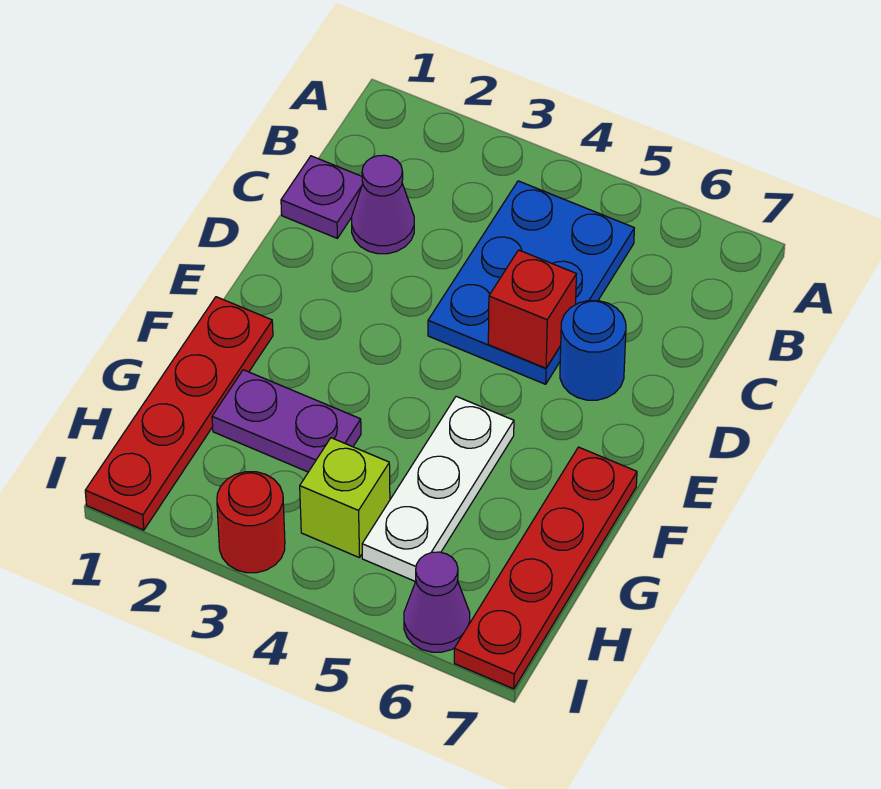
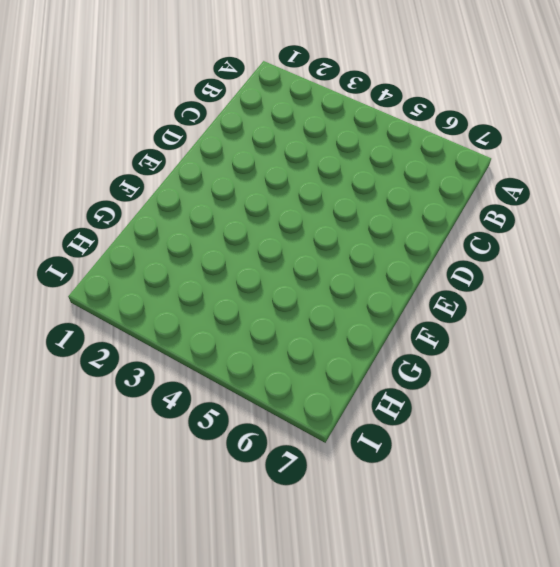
none -> blue plate B4:D5 level 1
none -> purple plate C1 level 1
none -> purple cone C2 level 1

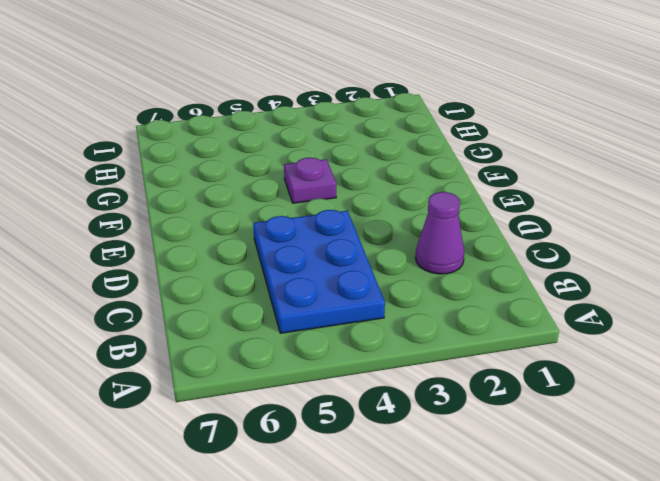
purple plate F4 level 1 -> purple plate C1 level 1
none -> blue round brick D6 level 1
none -> red plate F1:I1 level 1
none -> white plate F5:H5 level 1

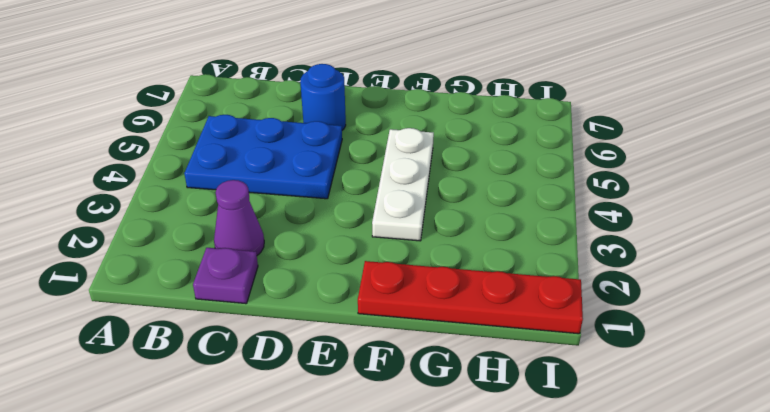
white plate F3:F5 level 1 -> white plate F5:H5 level 1
none -> red plate F7:I7 level 1
none -> purple plate G2:G3 level 1
none -> lime brick H4 level 1

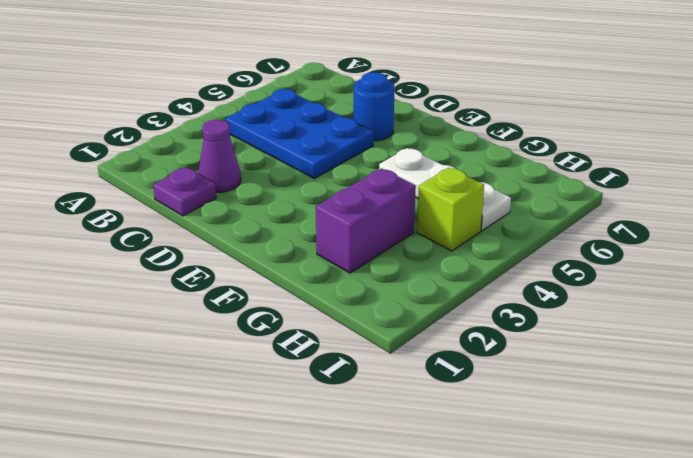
purple brick G2:G3 level 1 -> purple plate G2:G3 level 1
none -> red plate F1:I1 level 1
none -> red plate F7:I7 level 1
none -> red round brick I3 level 1

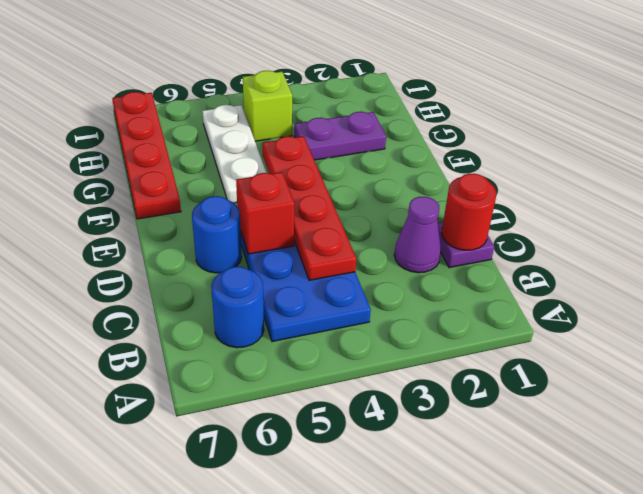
blue round brick B6 level 1 -> none
red round brick C1 level 2 -> red round brick I3 level 1
red plate C4:F4 level 2 -> red plate F1:I1 level 1
none -> purple cone I6 level 1

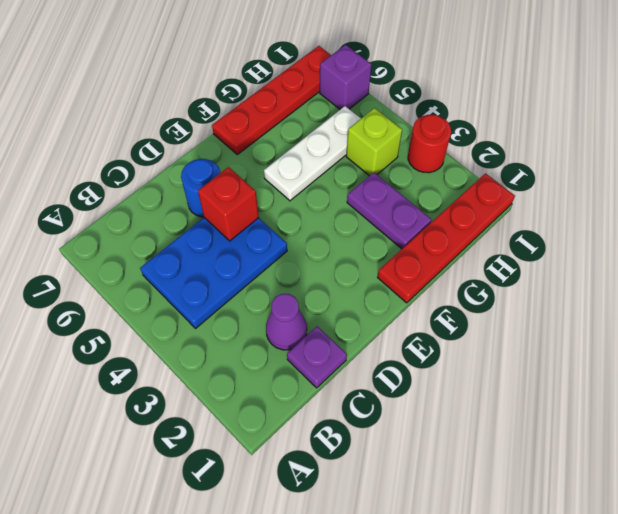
purple brick I6 level 1 -> purple cone I6 level 1

